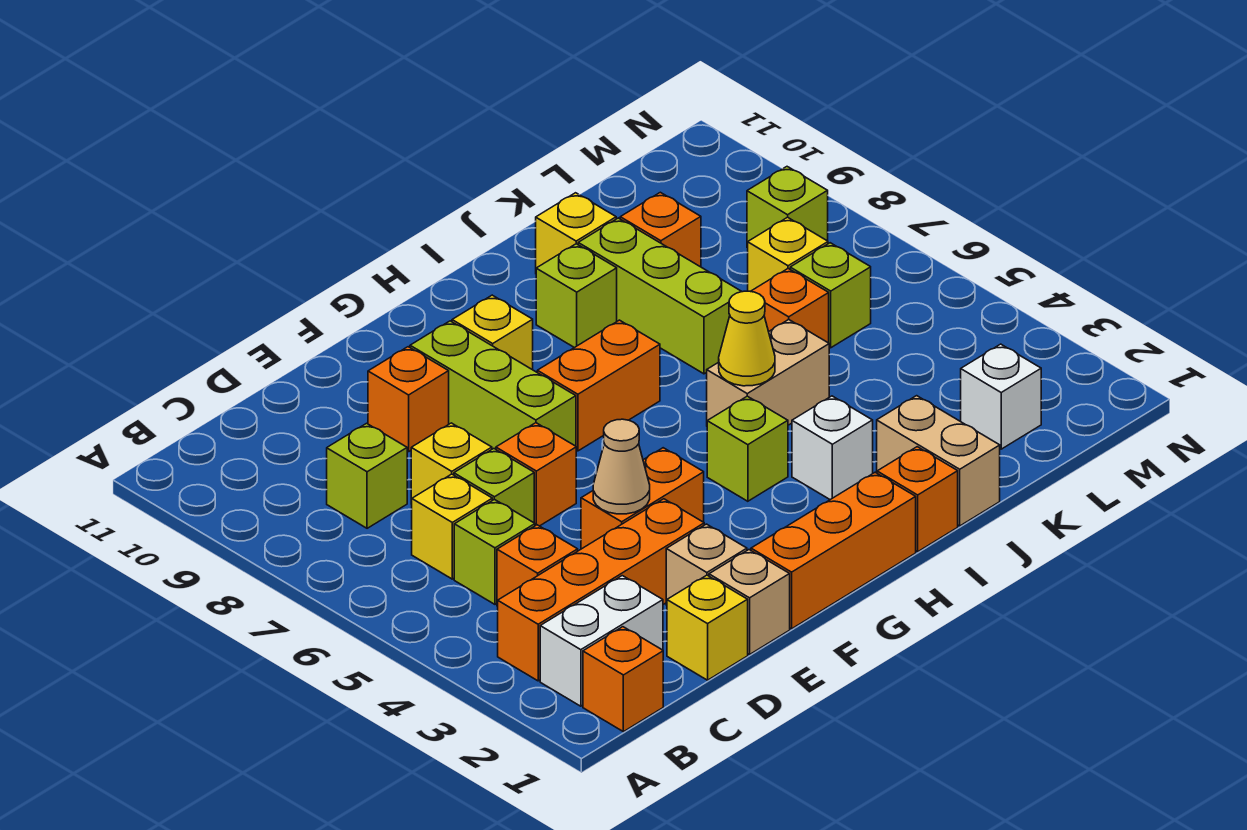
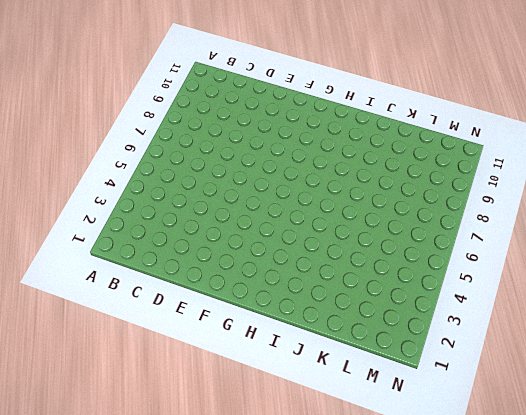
none -> orange brick B1 level 1
none -> white brick B2:C2 level 1
none -> orange brick B3:E3 level 1
none -> orange brick C4 level 1

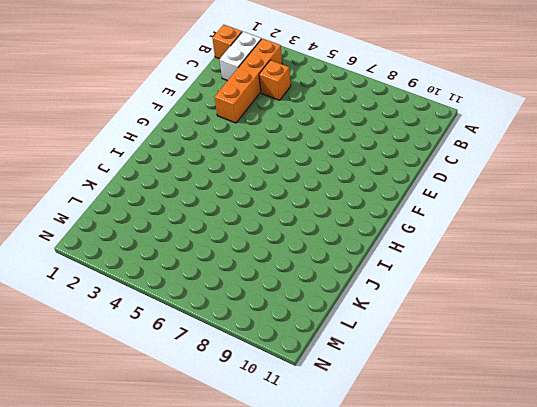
none -> lime brick C5 level 1
none -> yellow brick C6 level 1
none -> lime brick C8 level 1
none -> yellow brick D1 level 1

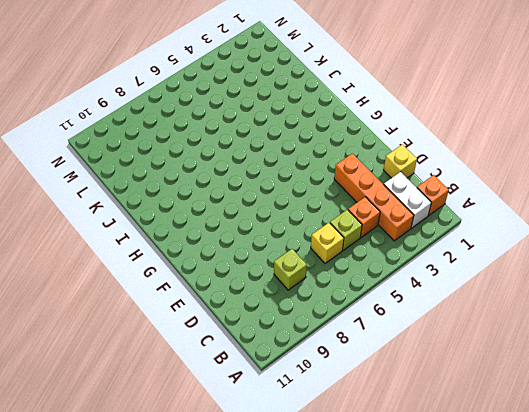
none -> lime brick D6 level 1
none -> yellow brick D7 level 1
none -> tan brick E1 level 1
none -> tan brick E2 level 1

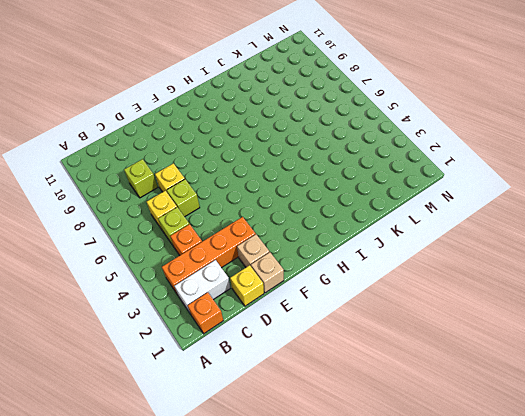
none -> orange brick E4:F4 level 1
none -> orange brick E6 level 1
none -> orange brick E9 level 1
none -> orange brick F1:H1 level 1

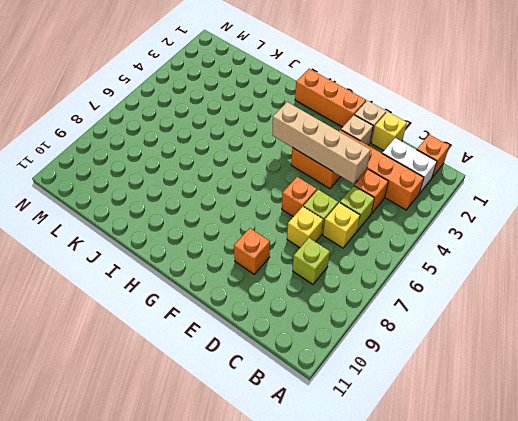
tan brick D4:G4 level 2 -> tan cone E4 level 2
none -> lime brick F7:F9 level 1
none -> orange brick G7:H7 level 1
none -> yellow brick G9 level 1
none -> lime brick H4 level 1

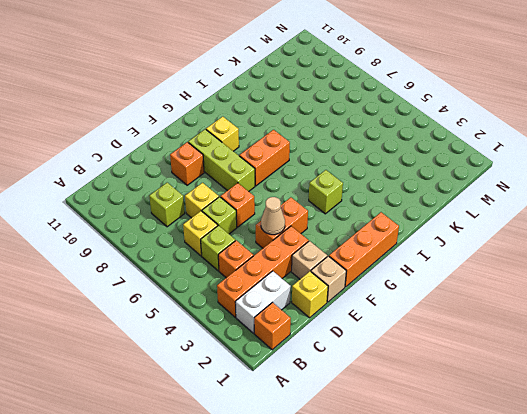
none -> orange brick I1 level 1
none -> white brick I3 level 1
none -> tan brick I5:J5 level 1
none -> lime brick I9 level 1

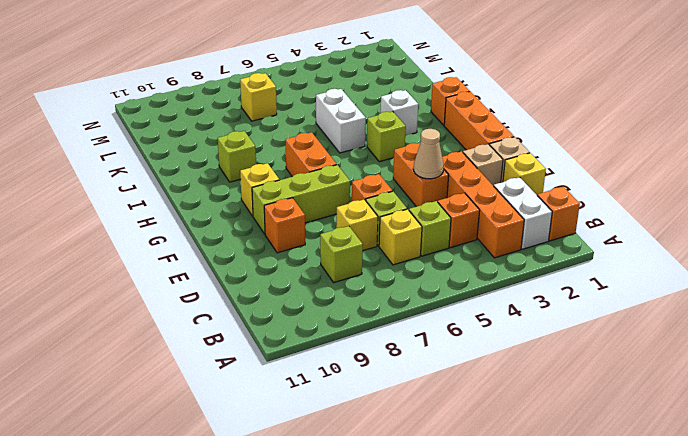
white brick I5:J5 level 1 -> tan brick I5:J5 level 1
none -> tan brick J1:J2 level 1
none -> lime brick J7:J9 level 1
none -> yellow brick J10 level 1
none -> orange brick K6 level 1

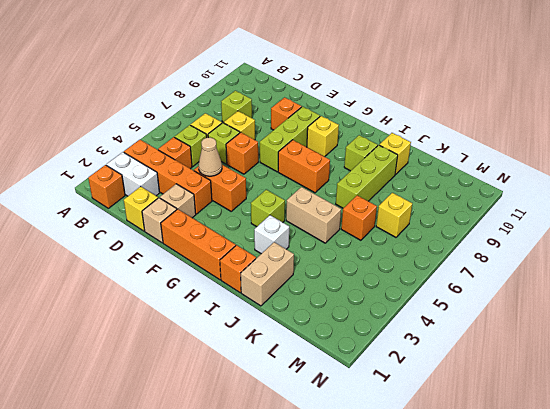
none -> orange brick K9 level 1
none -> white brick L2 level 1
none -> lime brick L6 level 1
none -> lime brick M8 level 1

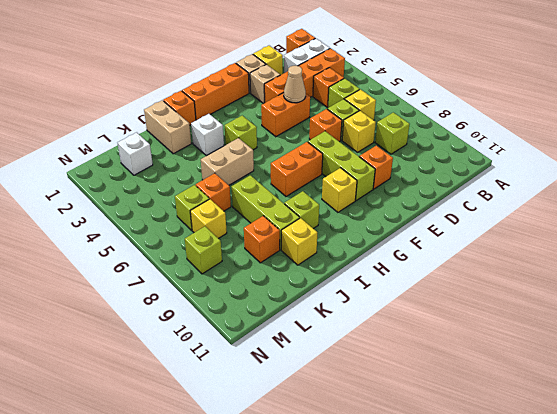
none -> yellow cone I5 level 2

